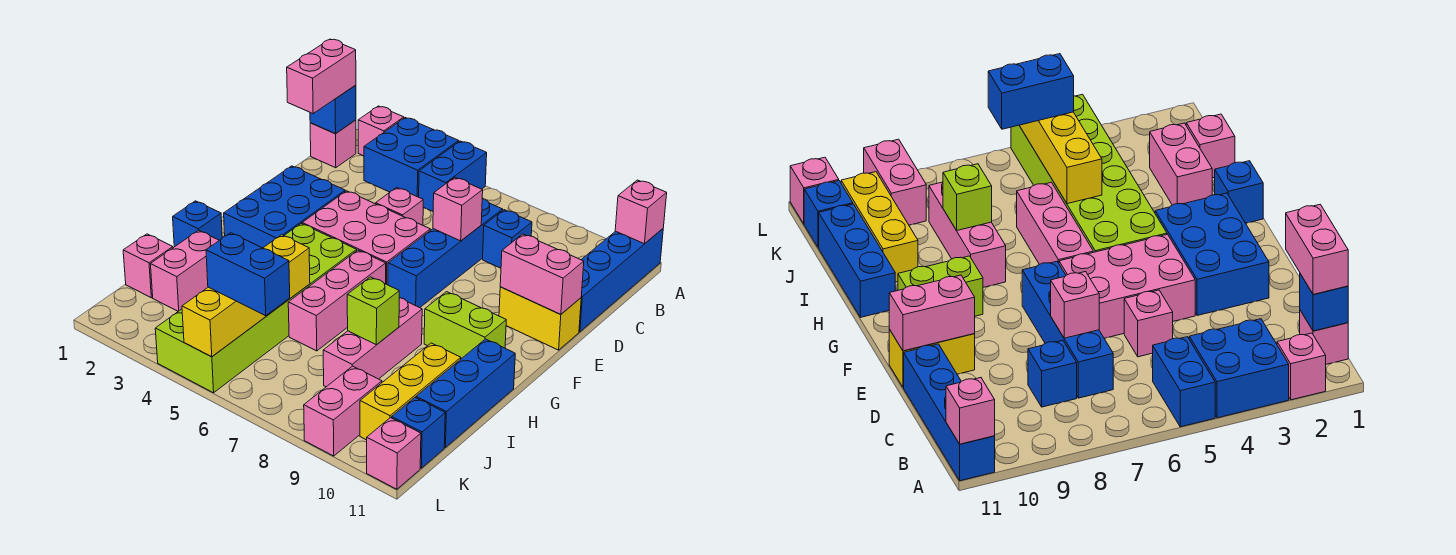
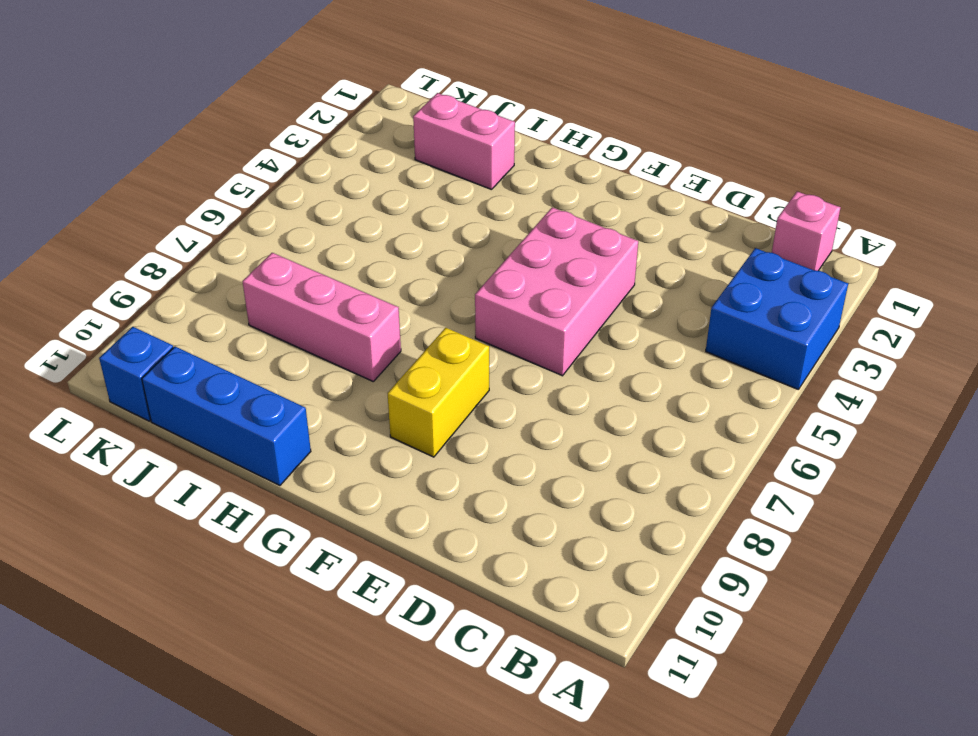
yellow brick F8:F9 level 1 -> yellow brick E10:E11 level 1
none -> pink brick A2 level 1
none -> blue brick A5:B5 level 1
none -> blue brick A11:D11 level 1
none -> blue brick C7:F7 level 1

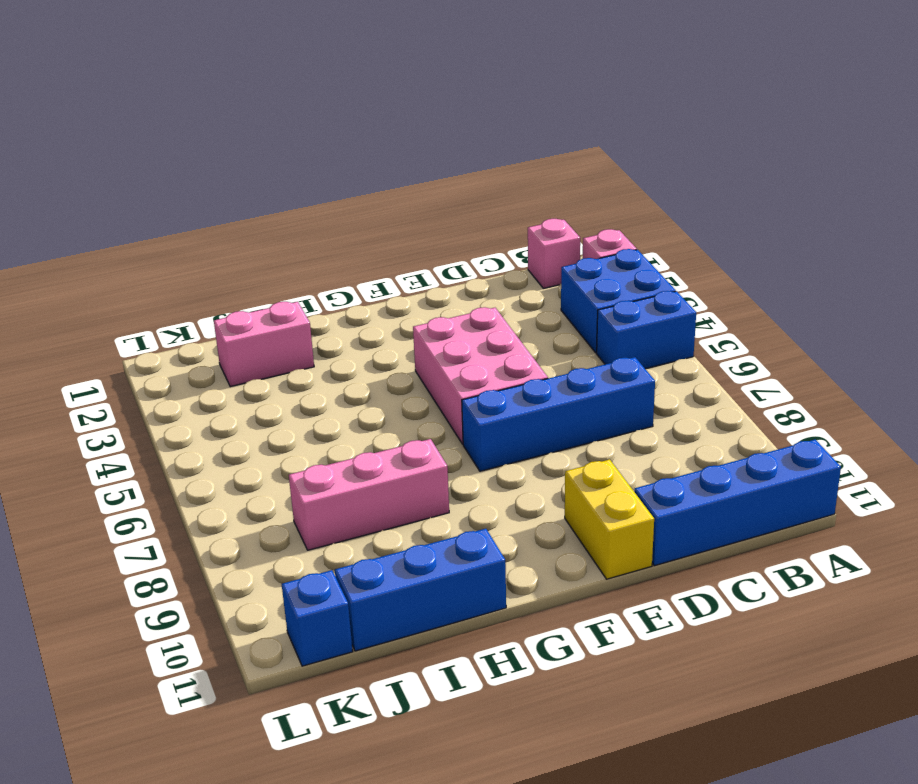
none -> blue brick C8 level 1
none -> pink brick D5 level 1
none -> blue brick E2:G3 level 1
none -> lime brick G4:L5 level 1

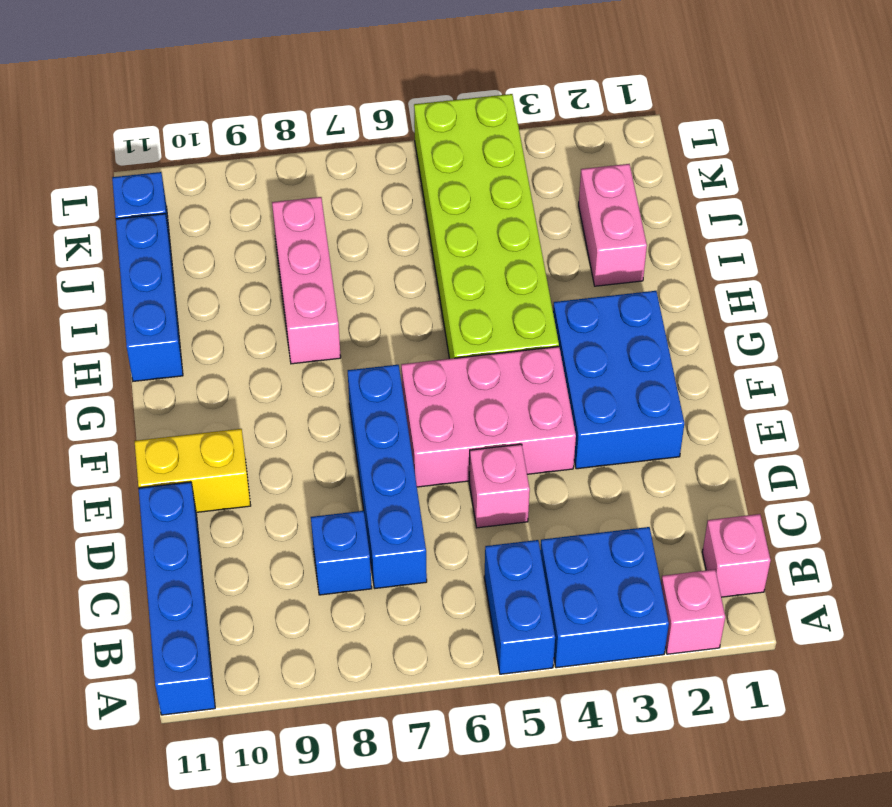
none -> pink brick G6:I6 level 1
none -> lime brick G9:G10 level 1
none -> blue brick H1 level 1
none -> yellow brick I10:K10 level 1

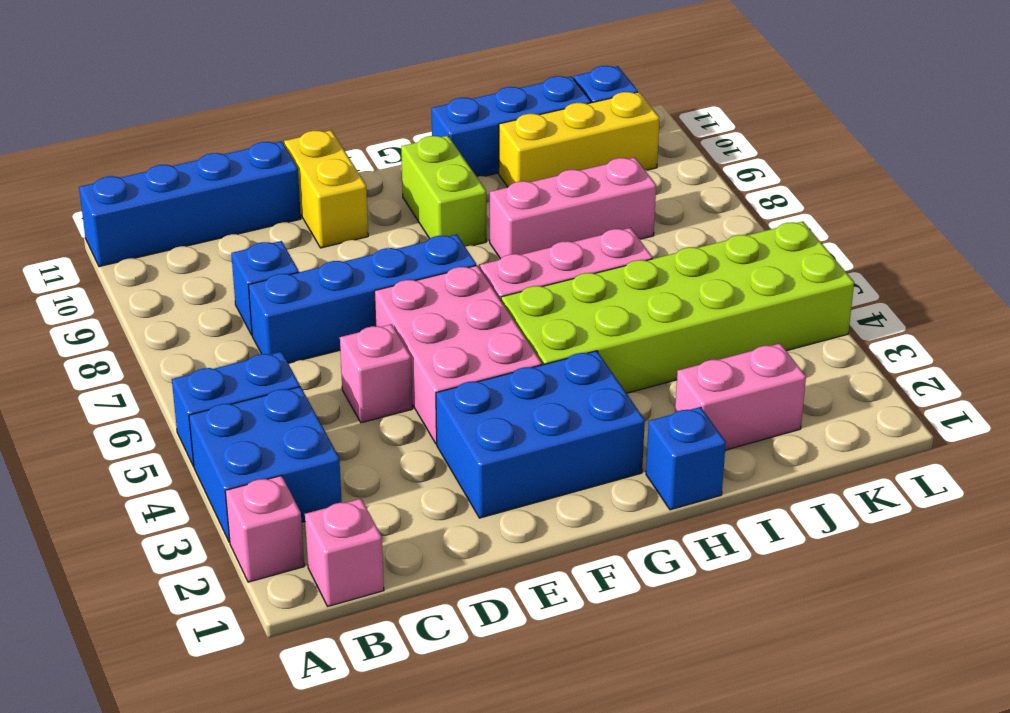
none -> pink brick J1 level 1
none -> pink brick K9:L9 level 1
none -> pink brick L11 level 1
none -> pink brick A11 level 2

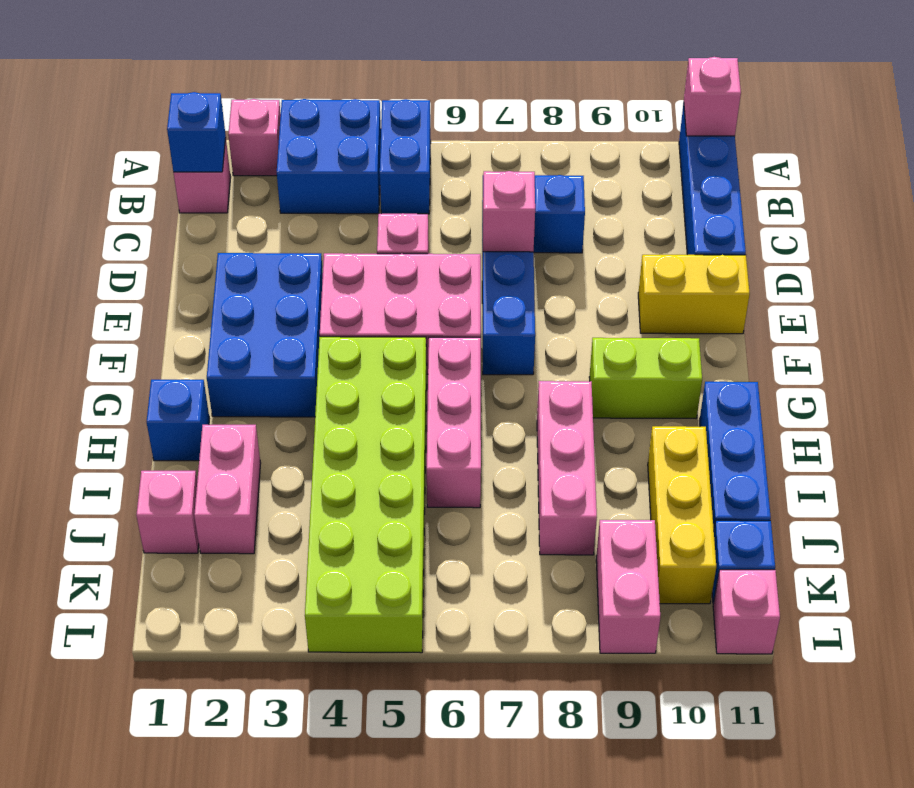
none -> pink brick E10:E11 level 2
none -> yellow brick I5:L5 level 2
none -> lime brick I8 level 2
none -> pink brick B1:C1 level 3

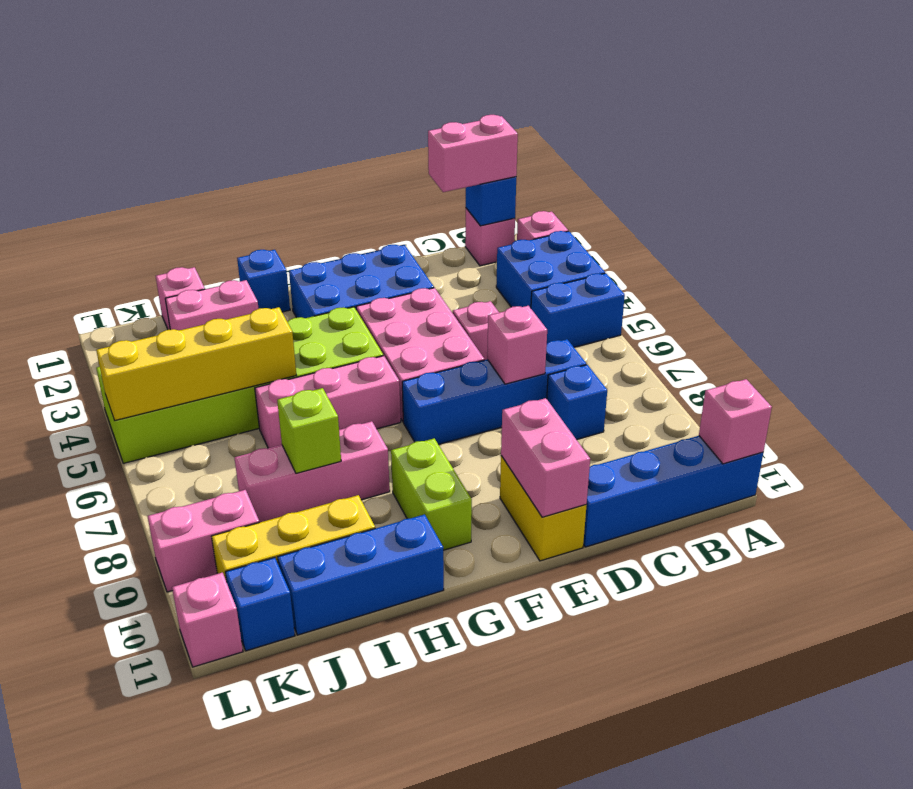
none -> blue brick K5:K6 level 3

